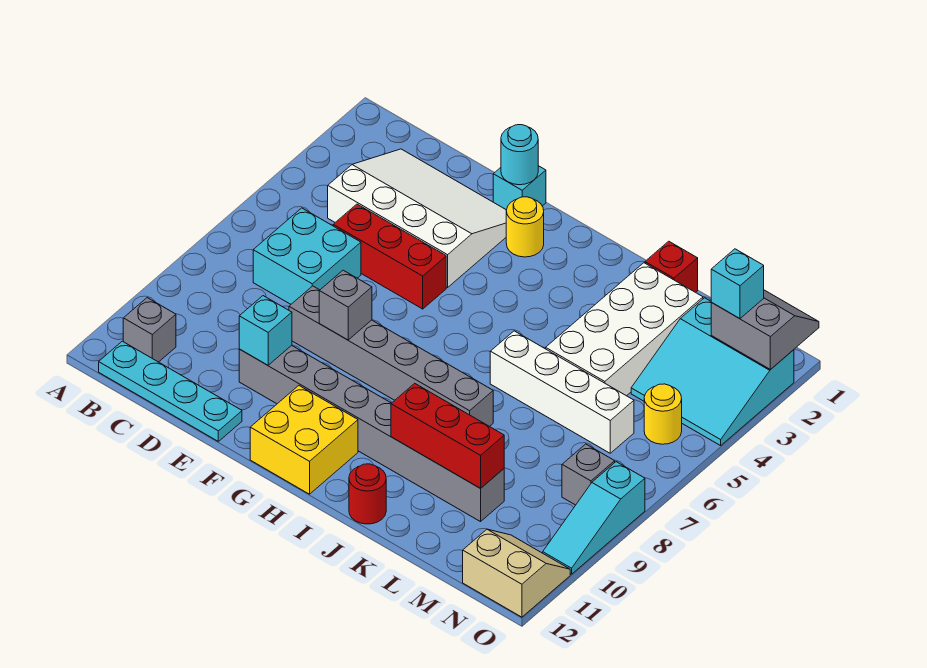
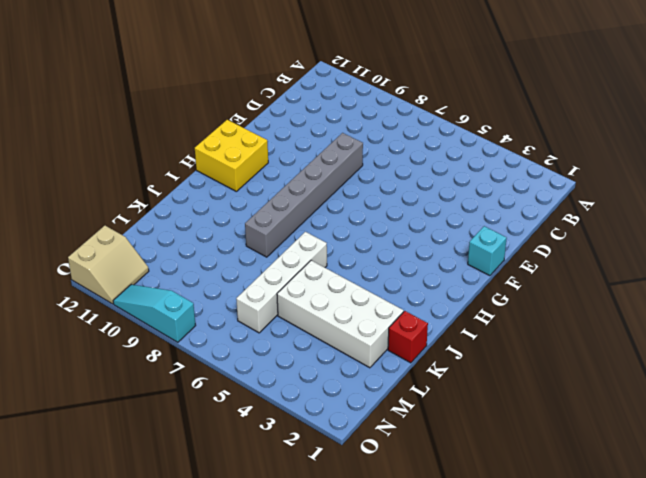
none -> grey brick B11 level 1
none -> cyan plate B12:E12 level 1
none -> white slope C2:F4 level 1 top 4

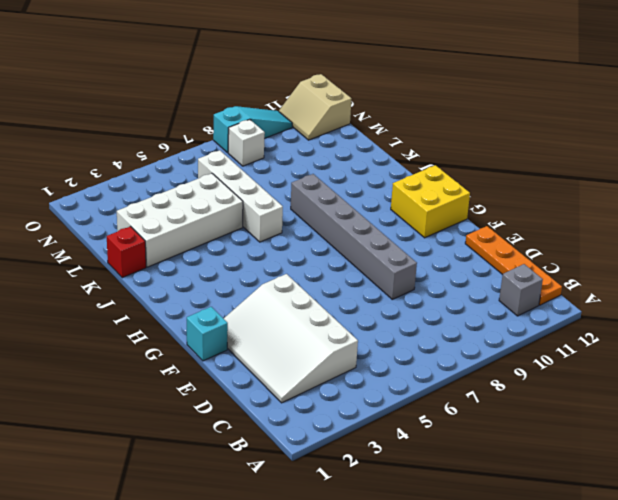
orange plate B12:E12 level 1 -> cyan plate B12:E12 level 1
white brick N8 level 1 -> grey brick N8 level 1
none -> cyan brick C6:D7 level 1
none -> red brick D5:F5 level 1
none -> grey brick E10:L10 level 1

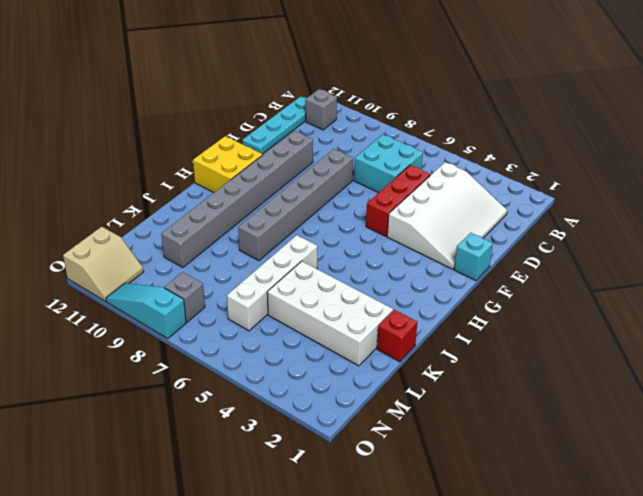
none -> yellow round brick G2 level 1
none -> red round brick J12 level 1
none -> cyan slope M2:O4 level 1 top 2

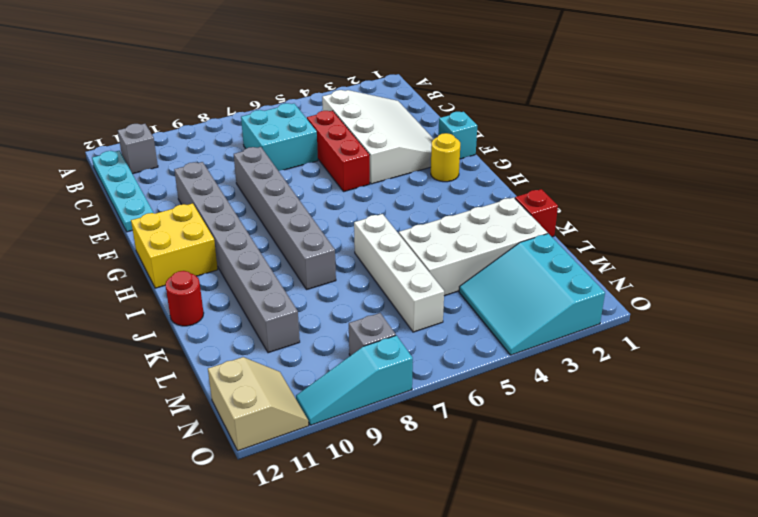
none -> yellow round brick N5 level 1
none -> cyan brick E10 level 2
none -> cyan round brick F1 level 2

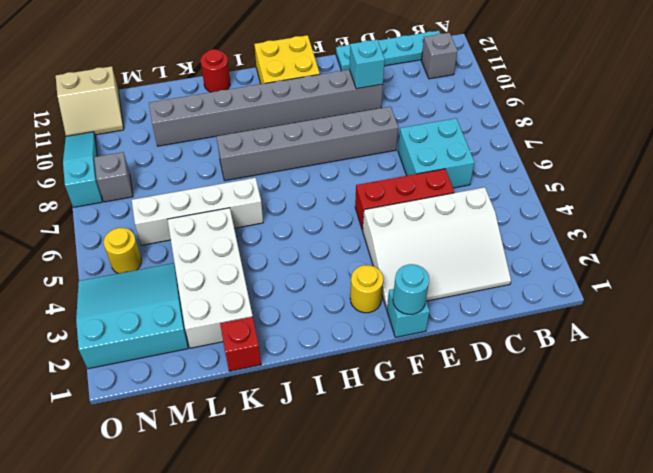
none -> grey brick F8 level 2
none -> red brick J10:L10 level 2
none -> grey slope N1:O2 level 2 top 2

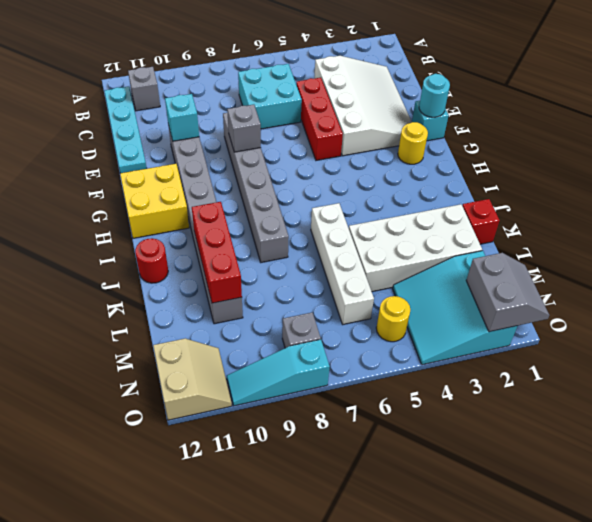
none -> cyan brick N2 level 3

